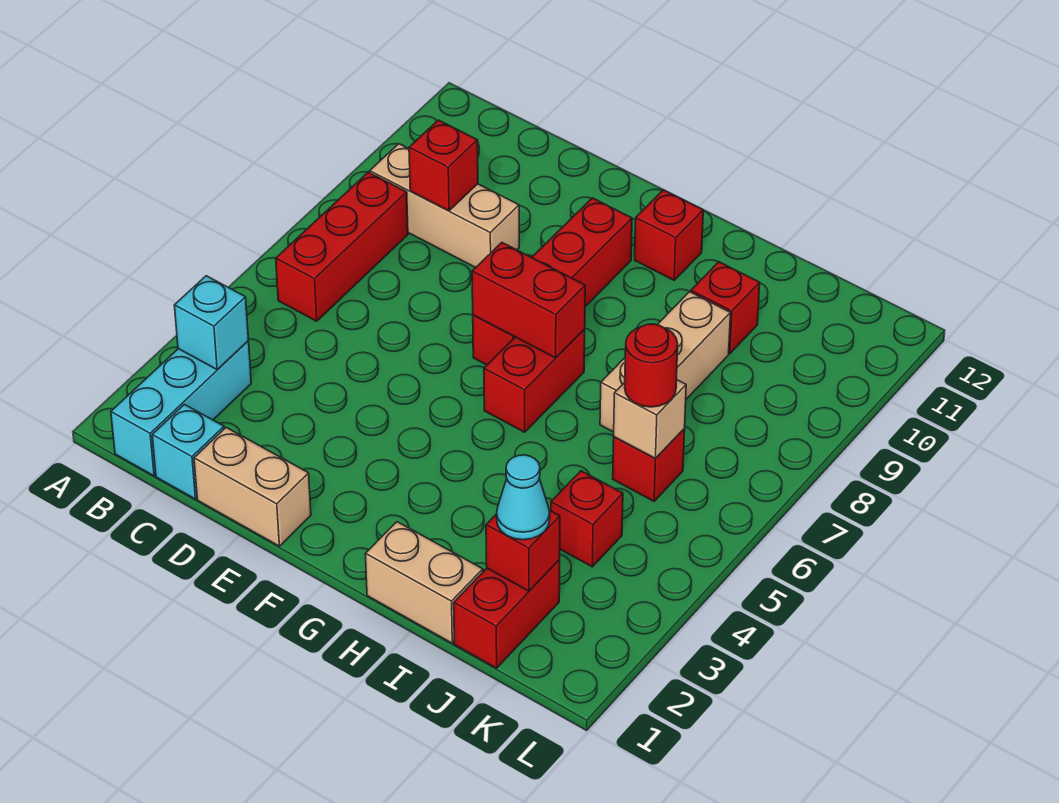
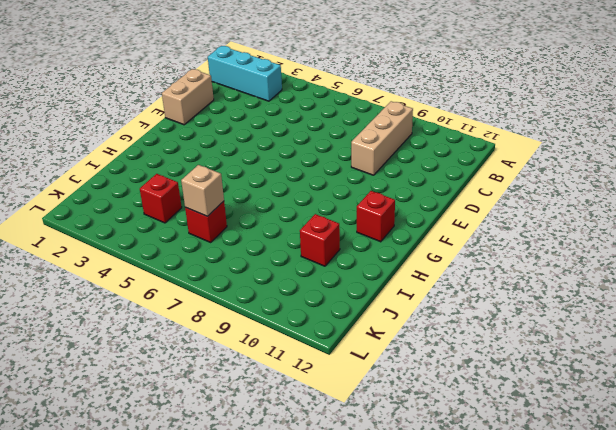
none -> red brick B6:B8 level 1
none -> cyan brick C1 level 1
none -> red brick F7:F10 level 1

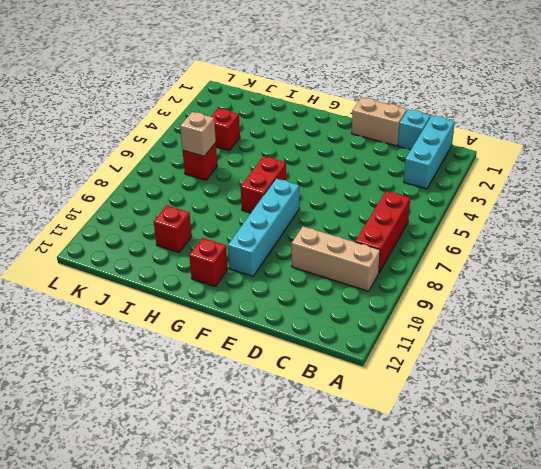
cyan brick F7:F10 level 1 -> red brick F7:F10 level 1
none -> tan brick H1:I1 level 1
none -> tan brick I7:I9 level 1
none -> red brick J1:J2 level 1

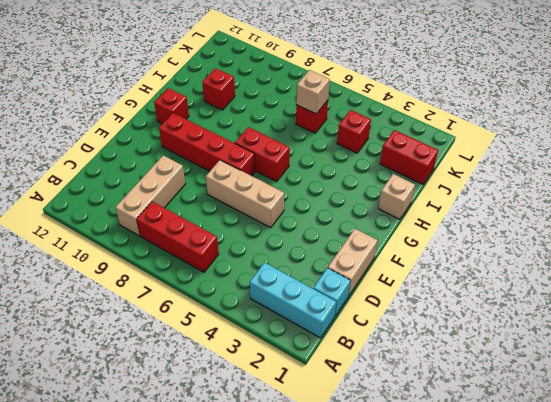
tan brick E5:E7 level 1 -> tan brick I7:I9 level 1
tan brick H1 level 1 -> tan brick H1:I1 level 1
none -> cyan brick B3 level 2
none -> red brick C9 level 2
none -> red brick F7:G7 level 2

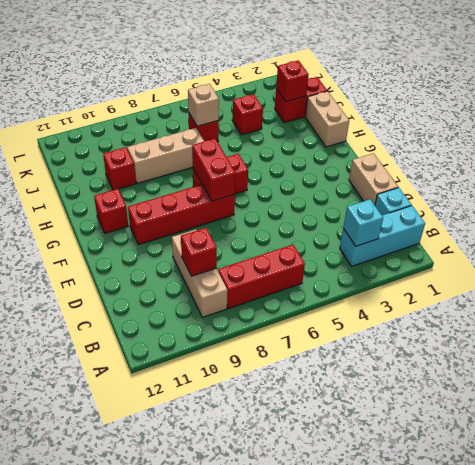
none -> cyan cone J2 level 3
none -> red round brick J6 level 3

